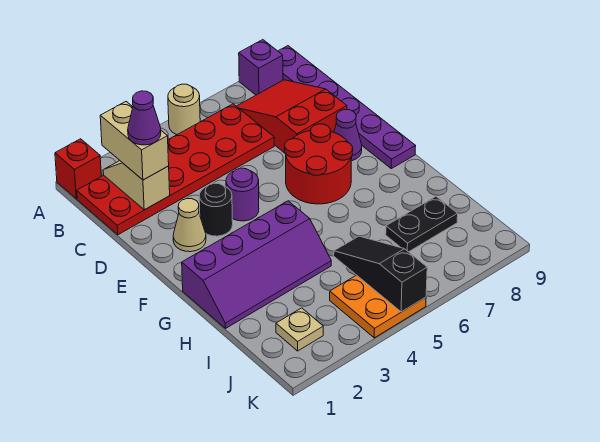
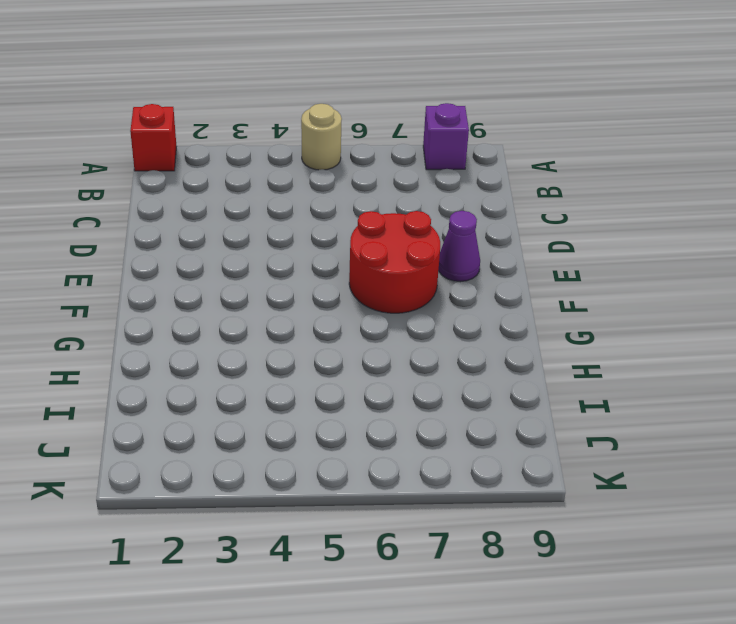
none -> purple plate A9:F9 level 1
none -> red plate B1:C6 level 1
none -> red slope B7:D8 level 1 top D

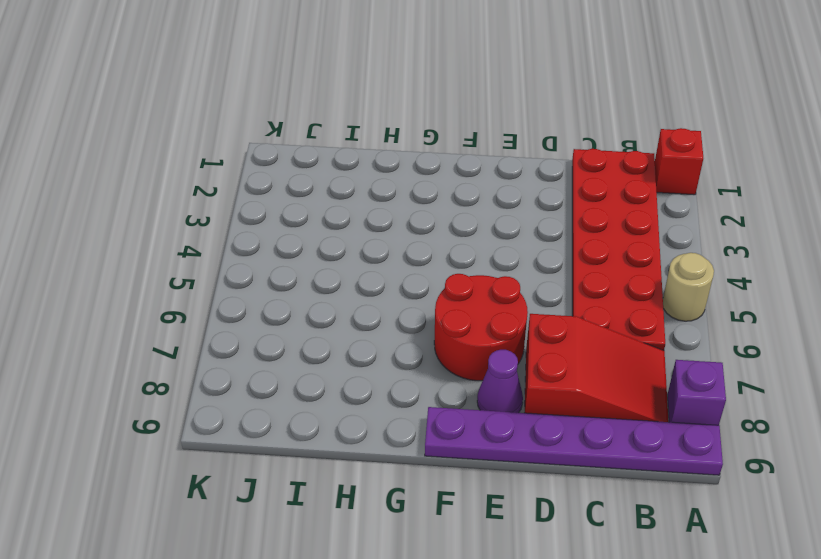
none -> tan cone E2 level 1
none -> black round brick E3 level 1
none -> purple round brick E4 level 1

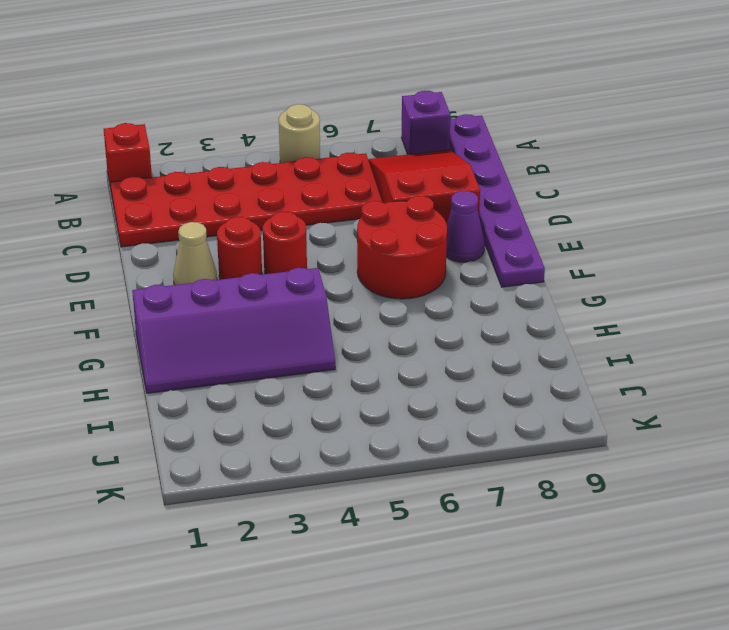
red round brick E3 level 1 -> black round brick E3 level 1
red round brick E4 level 1 -> purple round brick E4 level 1
none -> black plate I7:I8 level 1
none -> tan plate J2 level 1
none -> orange plate J4:K5 level 1

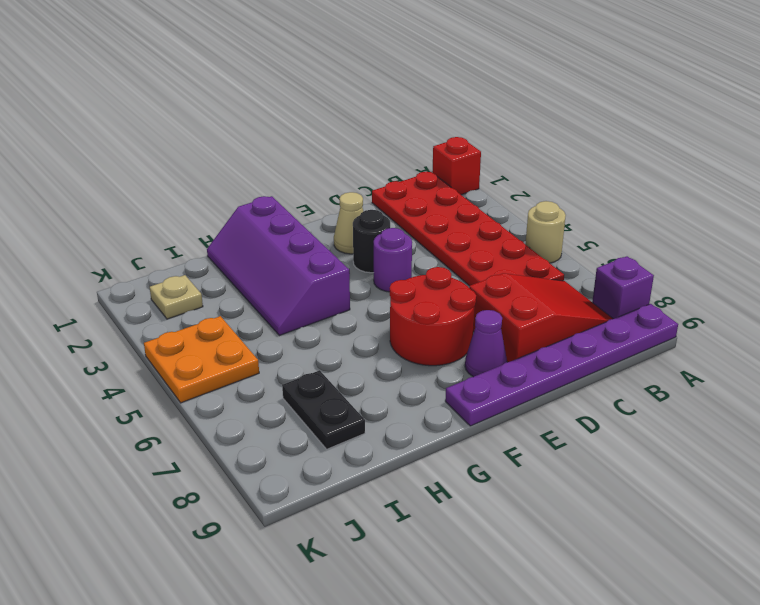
none -> tan slope B2:C2 level 2 top C
none -> black slope I5:K5 level 2 top K
none -> tan brick B2:C2 level 3

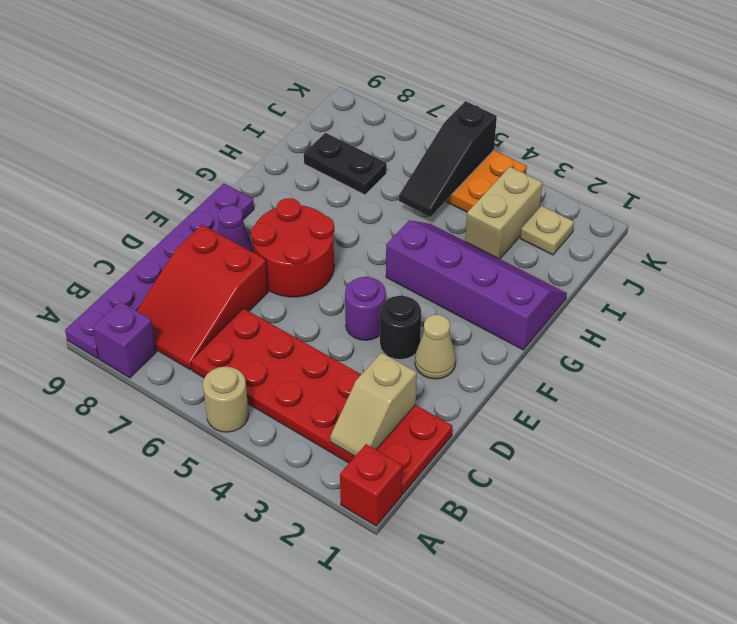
tan brick I3:J3 level 1 -> tan brick B2:C2 level 3
none -> purple cone C2 level 4

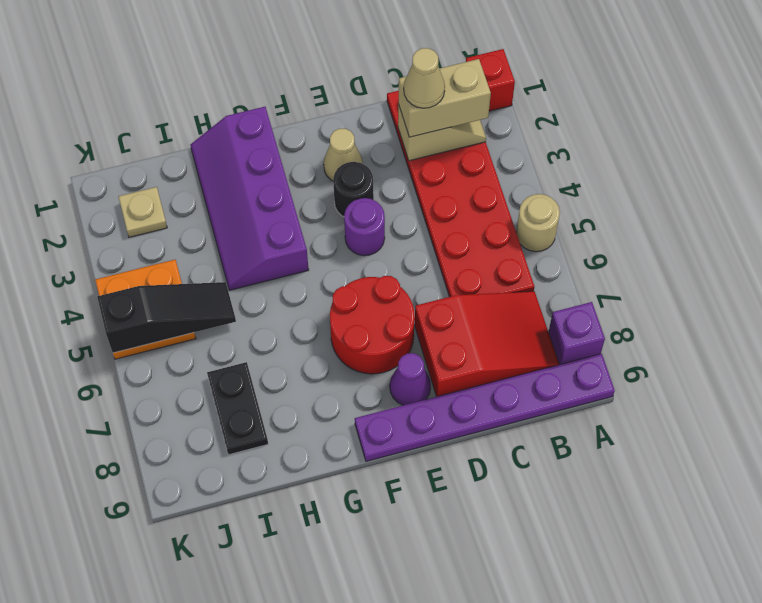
tan cone C2 level 4 -> purple cone C2 level 4

